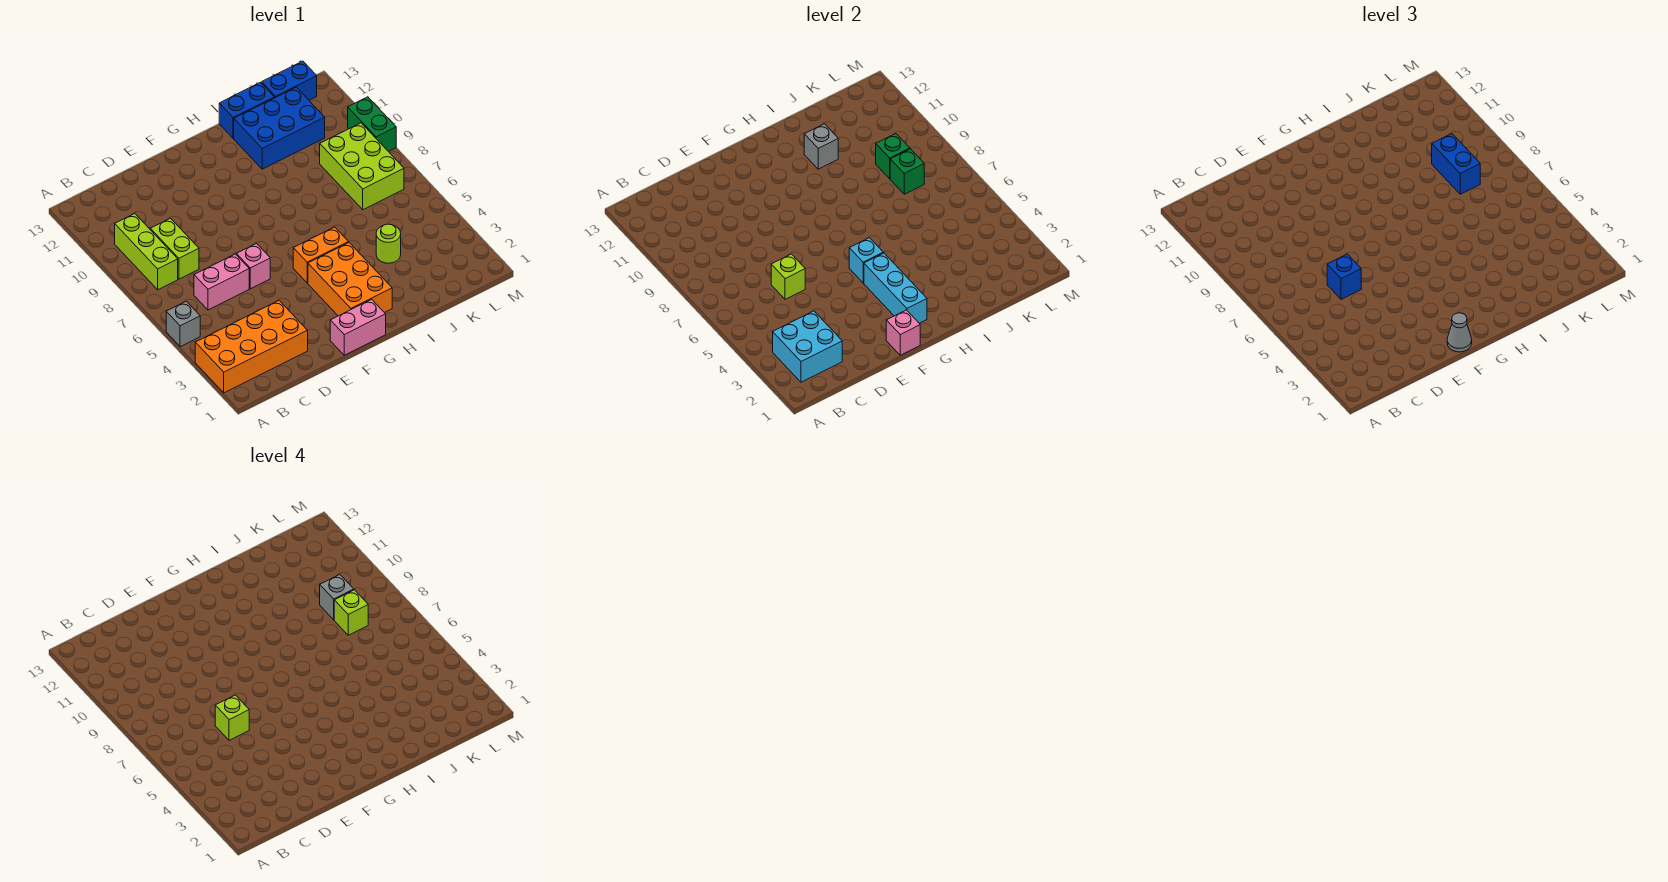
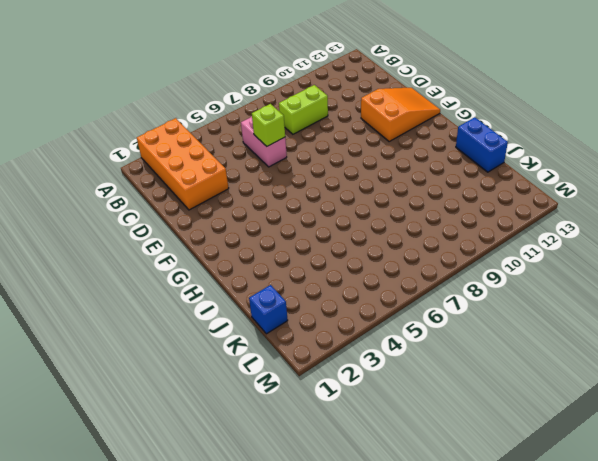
orange slope E11:F13 level 1 top 11 -> none
blue brick K1 level 1 -> blue brick D6 level 3
none -> grey brick A5 level 1
none -> lime brick B8:B10 level 1
none -> pink brick E6 level 1

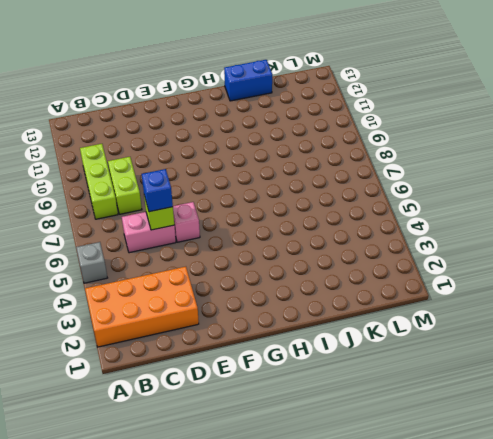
none -> pink brick F1:G1 level 1
none -> orange brick G2:H4 level 1
none -> orange brick G5:H5 level 1

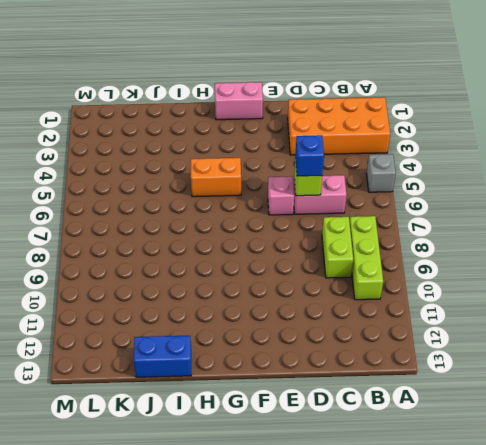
none -> orange brick G2:H4 level 1
none -> blue brick I11:K12 level 1
none -> lime round brick J4 level 1

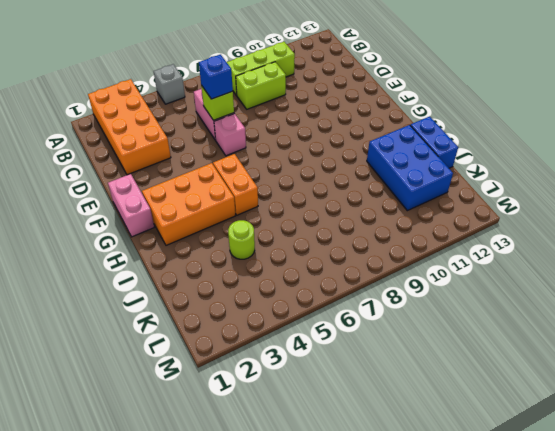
none -> lime brick K7:L9 level 1
none -> blue brick K13:L13 level 1
none -> green brick M9:M10 level 1

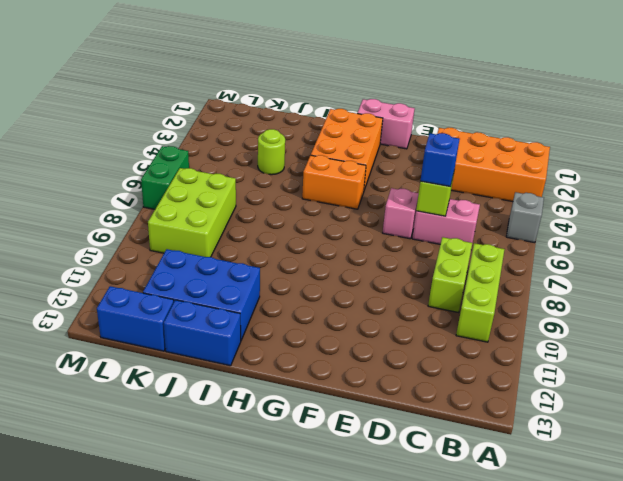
green brick M6:M7 level 1 -> green brick M9:M10 level 1
none -> cyan brick B2:C3 level 2
none -> pink brick F1 level 2
none -> cyan brick G2:G4 level 2

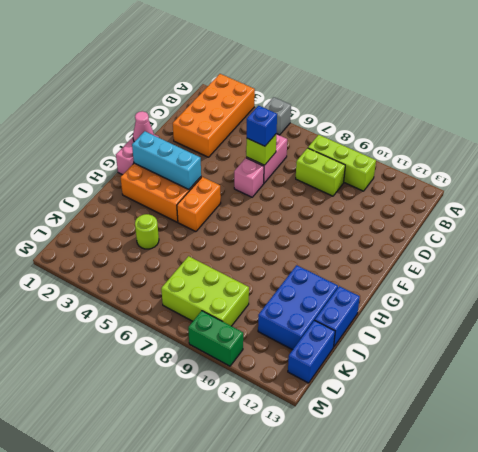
pink cone F1 level 2 -> pink brick F1 level 2
none -> cyan brick B2:C3 level 2
none -> cyan brick G5 level 2
none -> grey brick I11 level 2

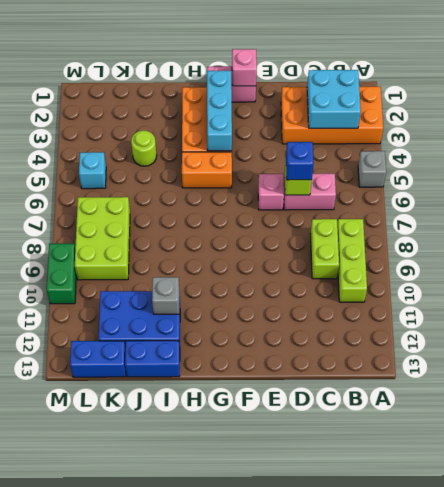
cyan brick L5 level 1 -> cyan brick G5 level 2
none -> green brick K8 level 2
none -> green brick K9 level 2
none -> grey cone F1 level 3

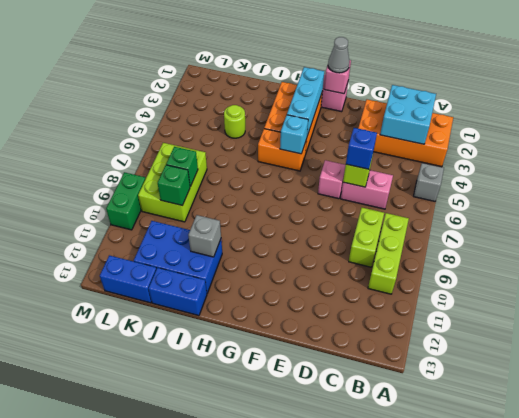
none -> blue brick K8:K9 level 3
none -> lime brick D6 level 4
none -> lime brick K8 level 4

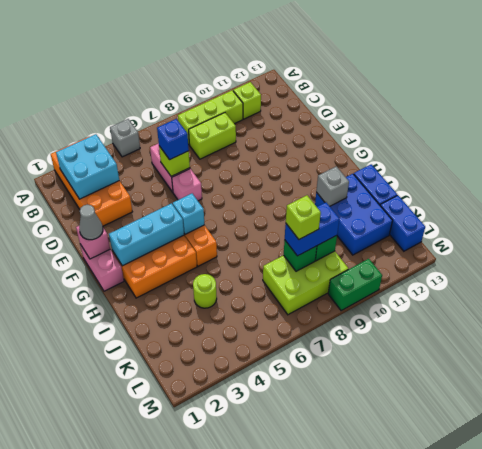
lime brick B11 level 1 -> lime brick D6 level 4
none -> grey brick K9 level 4

